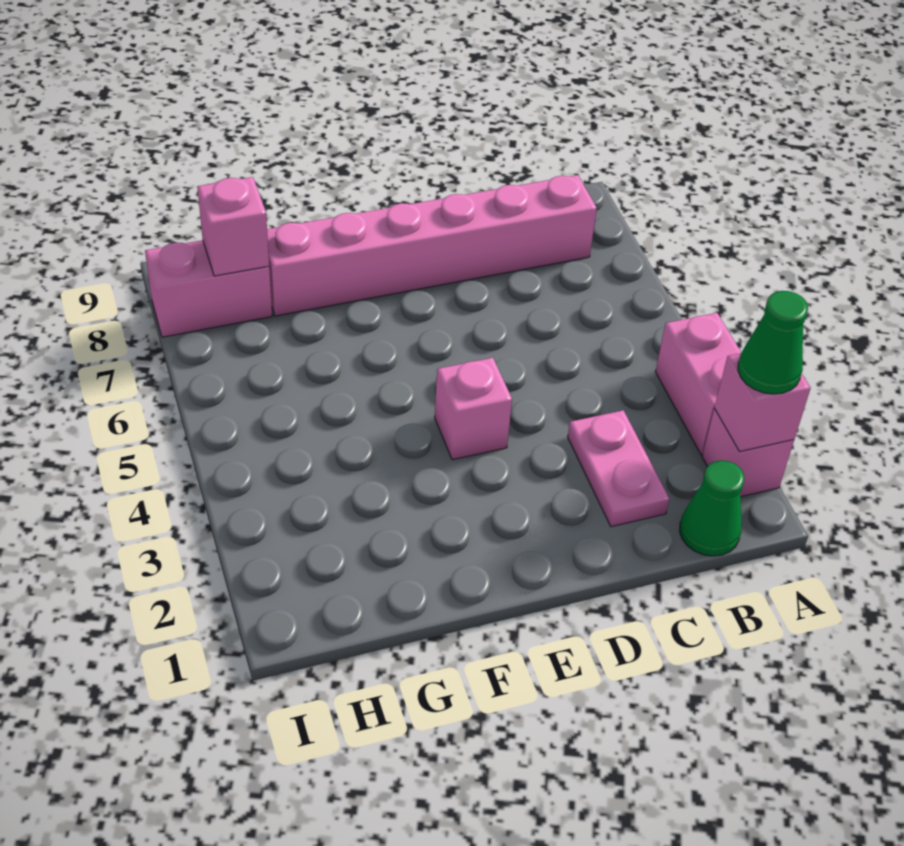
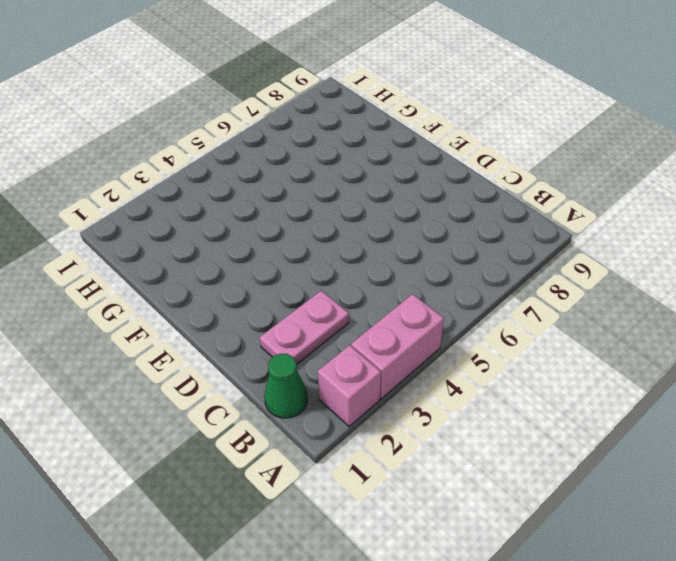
none -> pink brick B8:G8 level 1
none -> pink brick E4 level 1

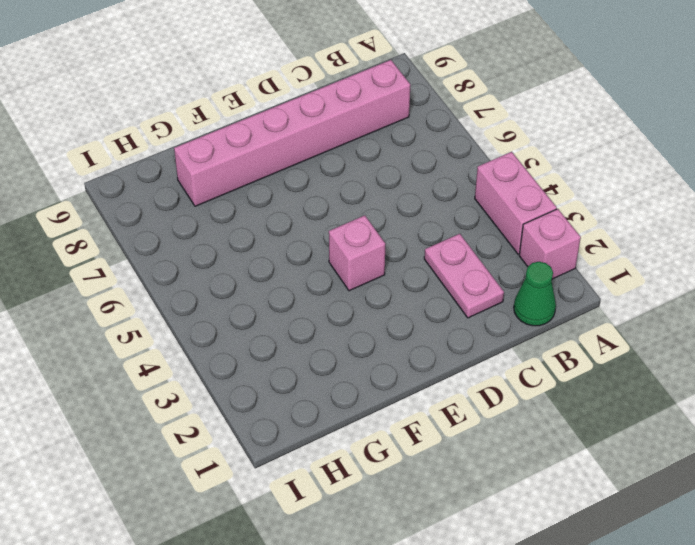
none -> pink brick H8:I8 level 1
none -> pink brick A2 level 2

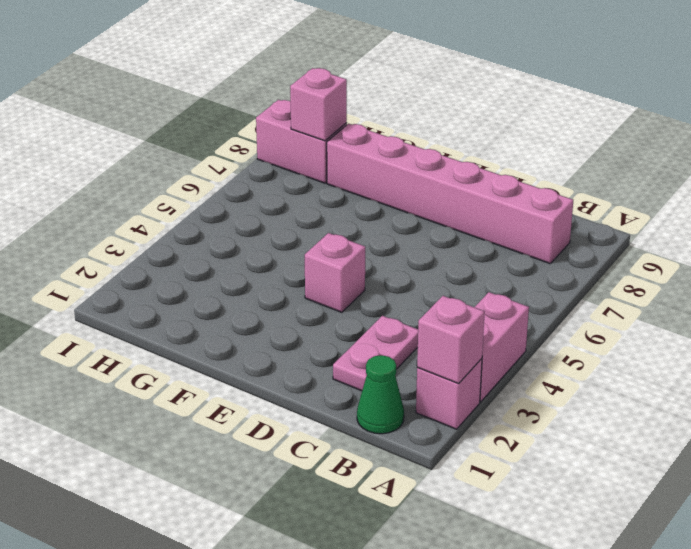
none -> green cone A2 level 3

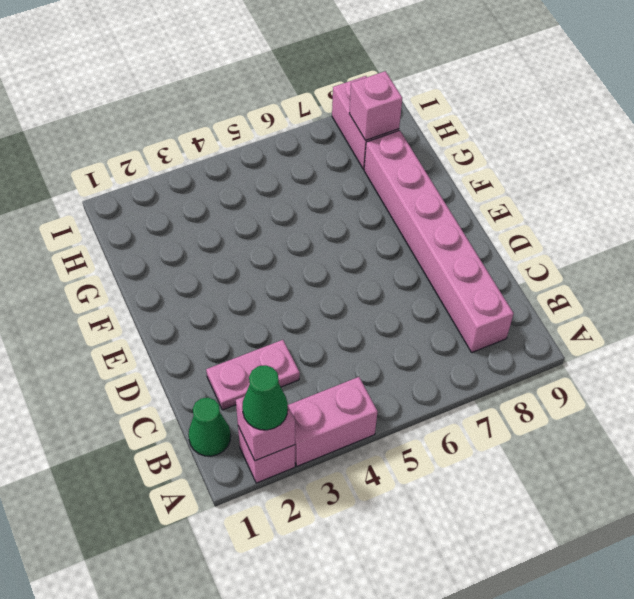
none -> pink brick E4 level 1

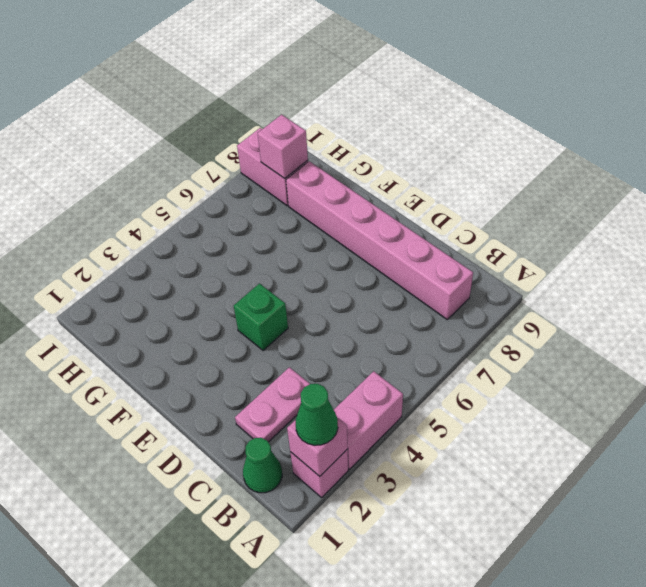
green brick E4 level 1 -> pink brick E4 level 1

